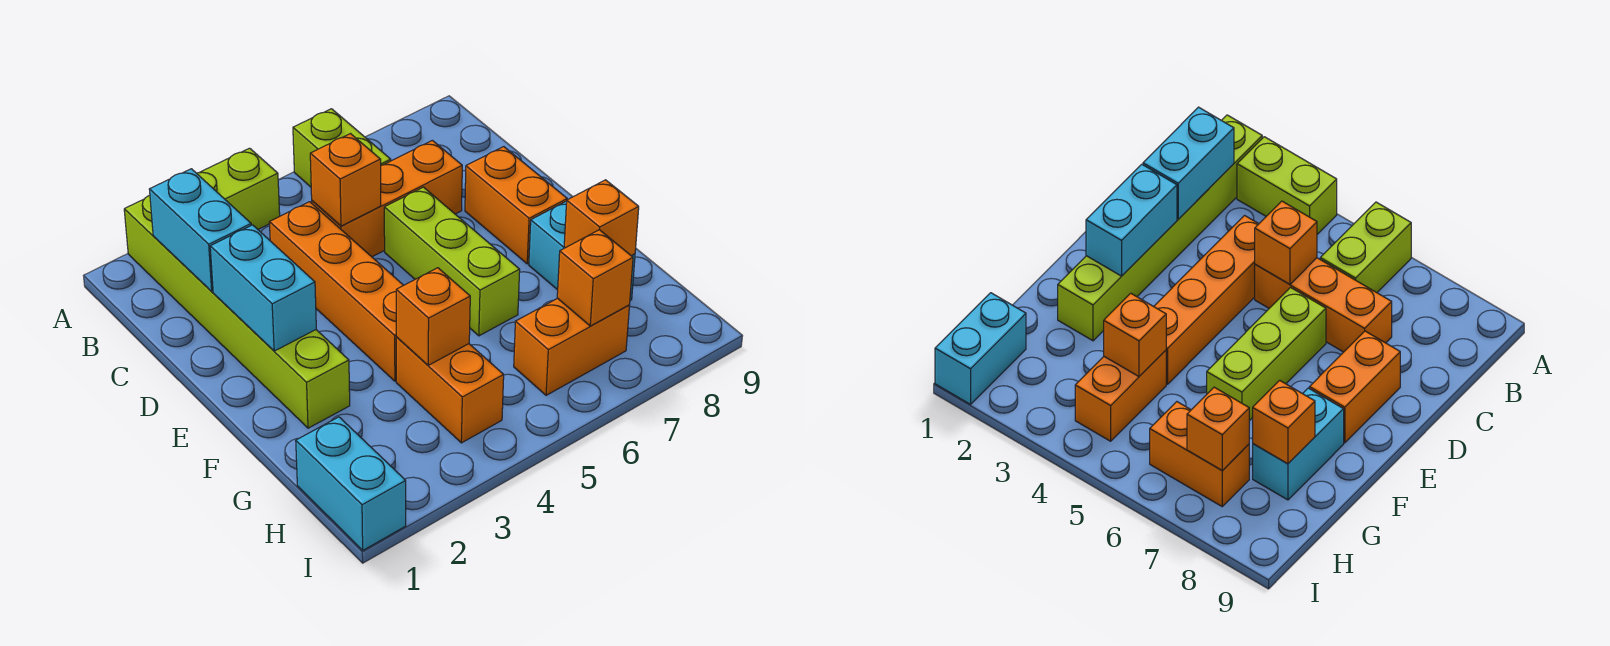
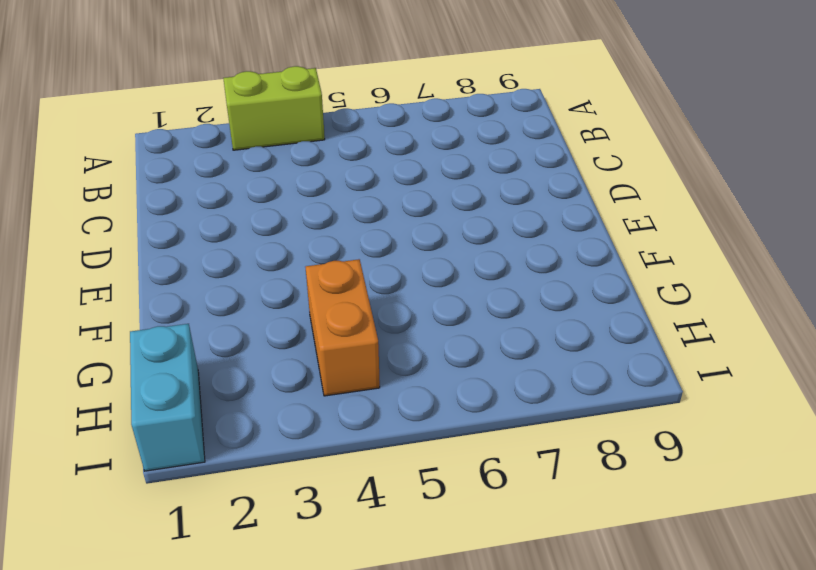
none -> lime brick A2:F2 level 1
none -> lime brick A6:B6 level 1
none -> orange brick C4:F4 level 1

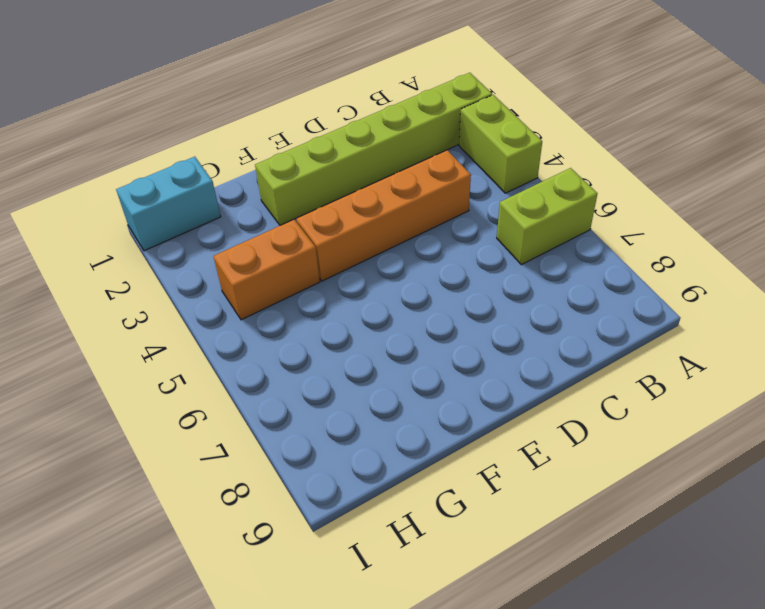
none -> orange brick C5:C7 level 1
none -> lime brick D6:F6 level 1
none -> orange brick D8:E8 level 1

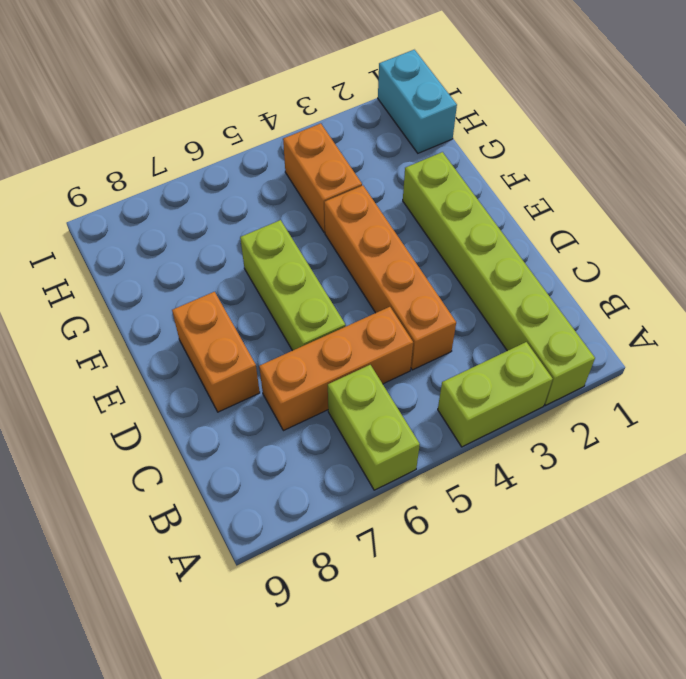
none -> cyan brick F8:G8 level 1
none -> orange brick H6:H7 level 1
none -> cyan brick B2:C2 level 2

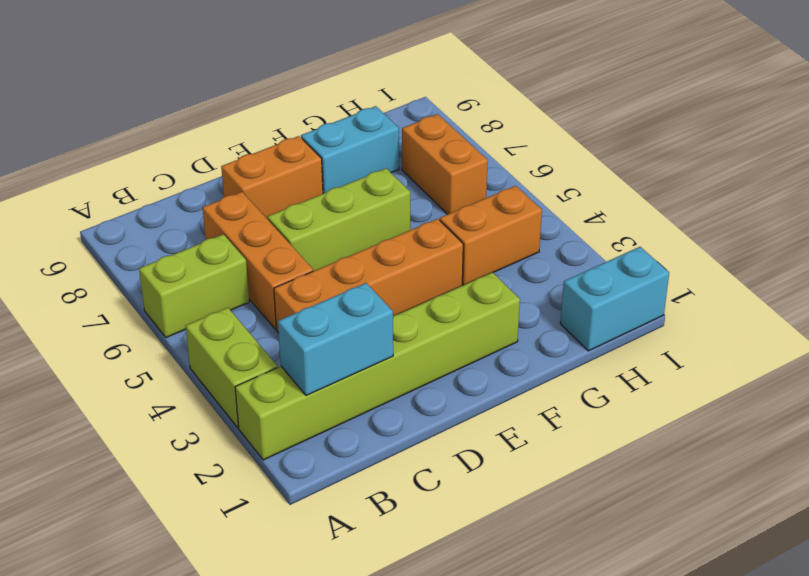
none -> orange brick C5 level 2
none -> cyan brick D2:E2 level 2
none -> orange brick G4 level 2

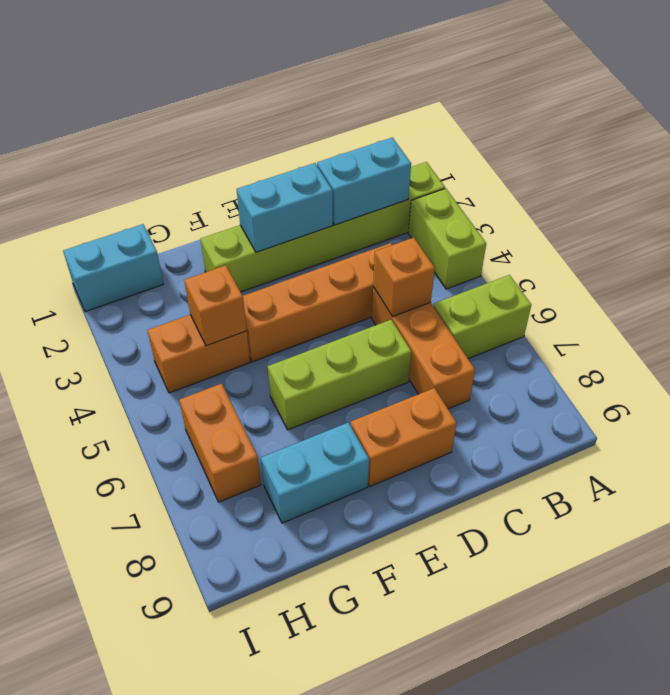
none -> orange brick G8 level 2
none -> orange brick H7 level 2

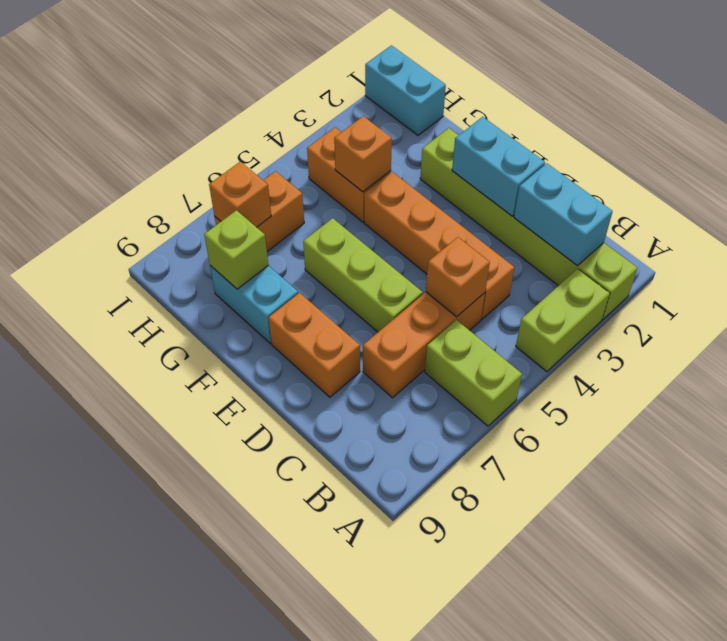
lime brick G8 level 2 -> orange brick G8 level 2

